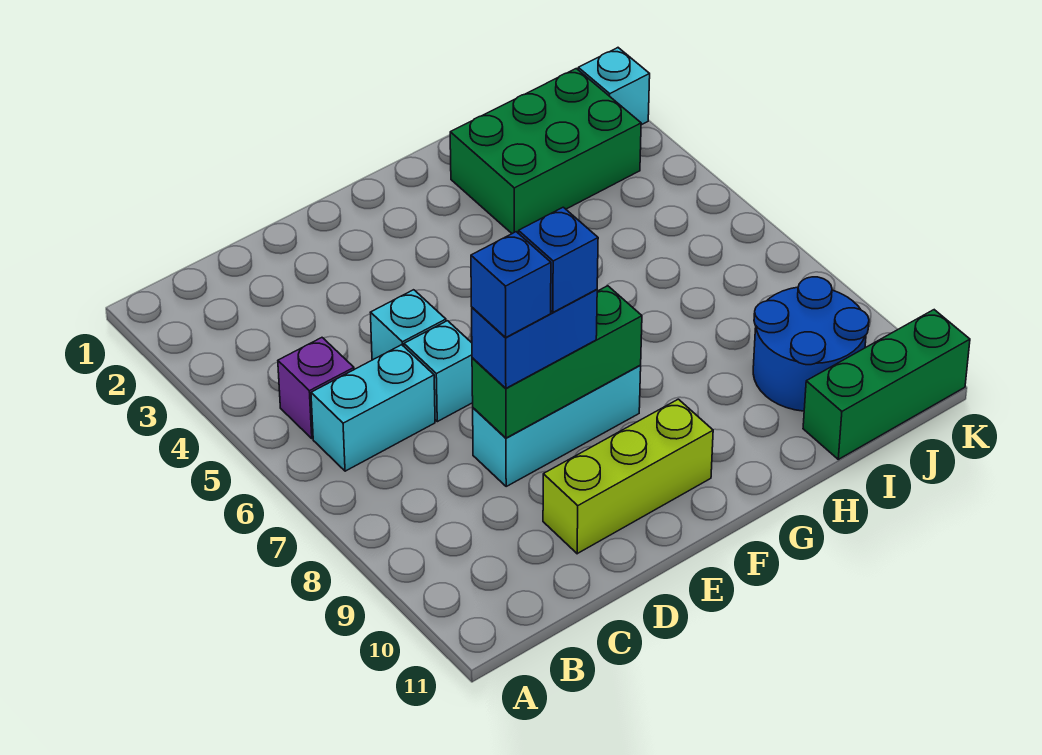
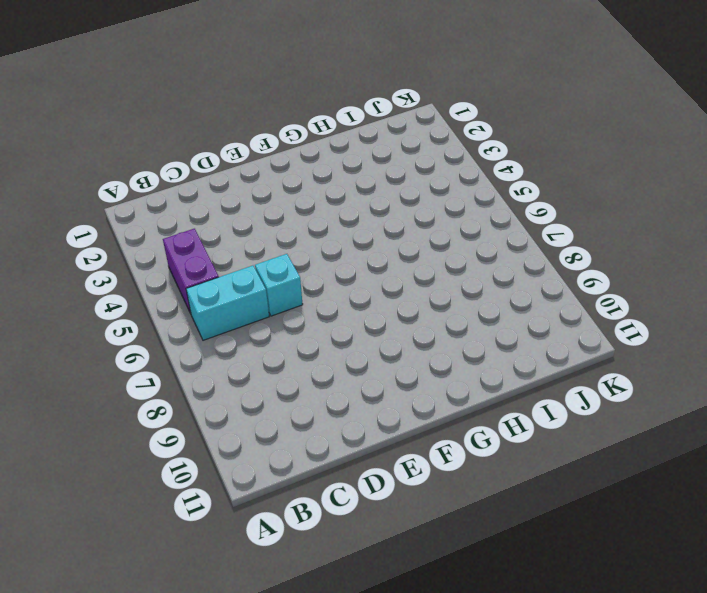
purple brick B4:B5 level 1 -> purple brick B5 level 1
none -> cyan brick D5 level 1
none -> cyan brick D8:F8 level 1
none -> lime brick D10:F10 level 1

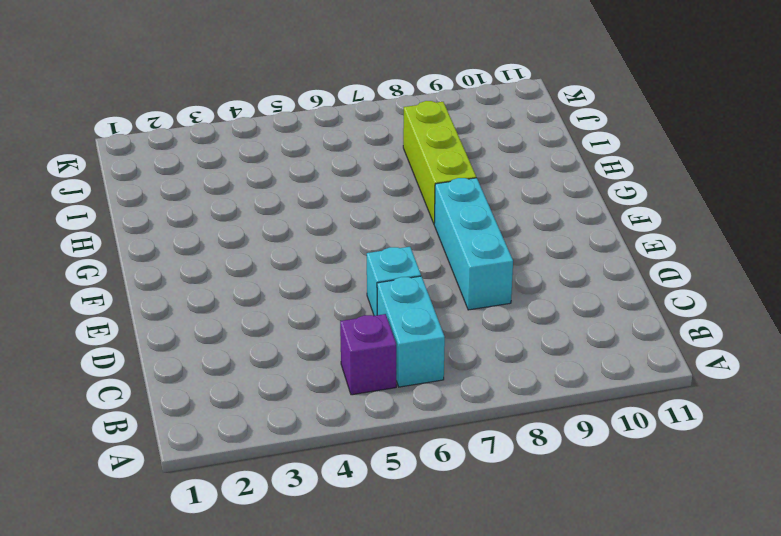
lime brick G8:I8 level 1 -> lime brick D10:F10 level 1
none -> cyan brick D5 level 1
none -> green brick H2:J3 level 1
none -> blue round brick I9:J10 level 1

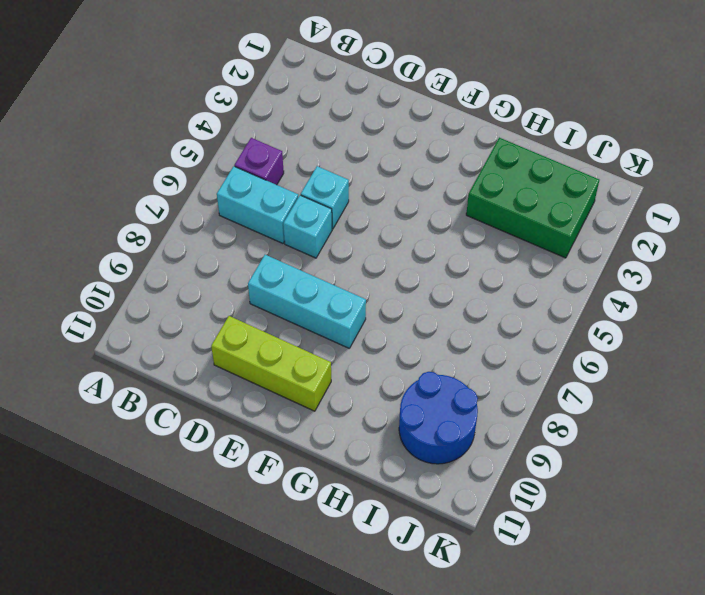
none -> green brick I11:K11 level 1
none -> cyan brick K2 level 1
none -> green brick D8:F8 level 2

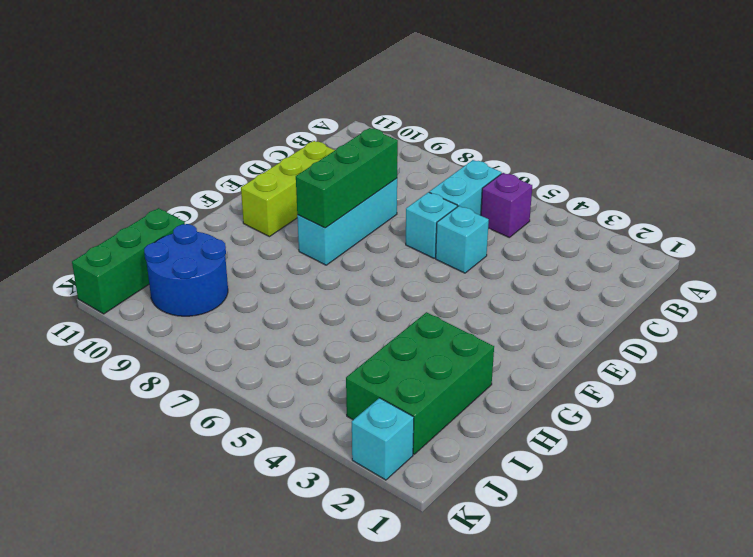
none -> blue brick D8:E8 level 3
none -> blue brick D8 level 4
none -> blue brick E8 level 4

